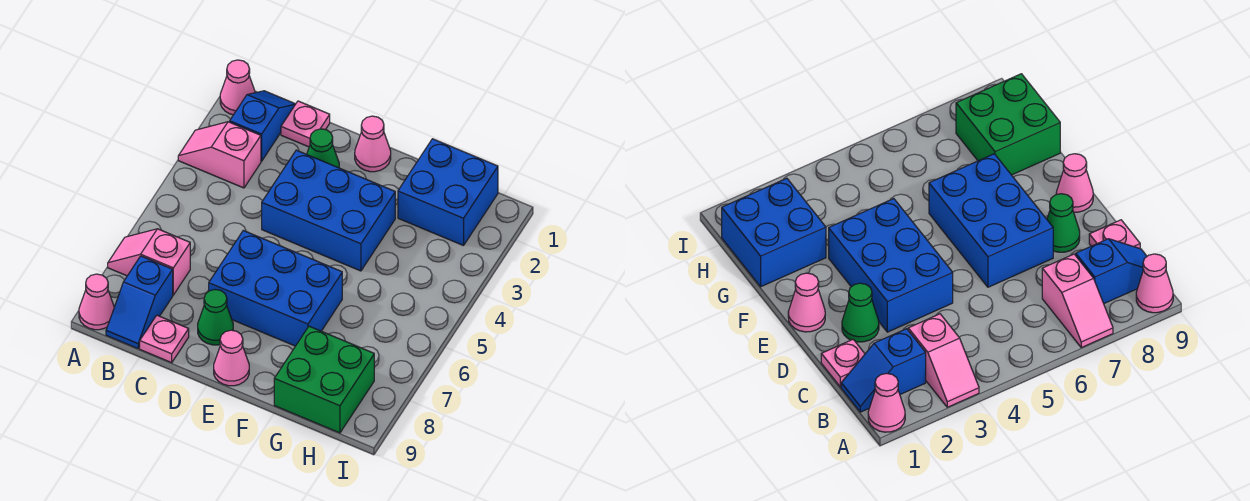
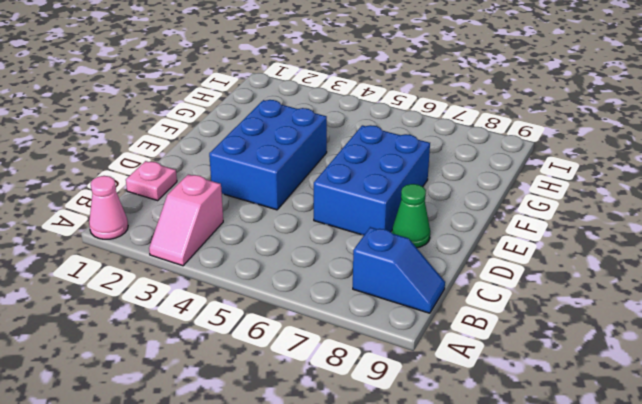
none -> pink slope A7:B7 level 1 top B
none -> pink cone A9 level 1
none -> blue slope B1:B2 level 1 top 2

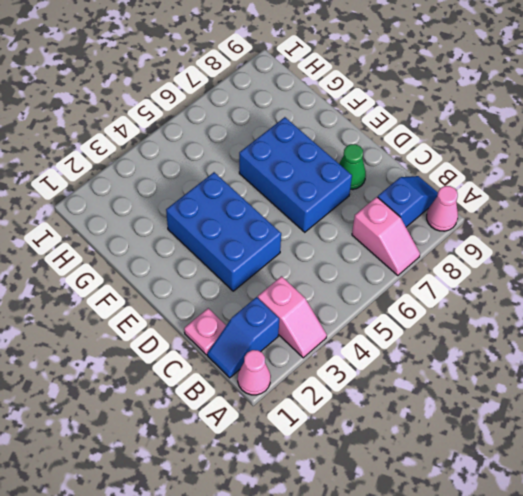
none -> pink plate C9 level 1
none -> green cone D2 level 1
none -> pink cone E1 level 1

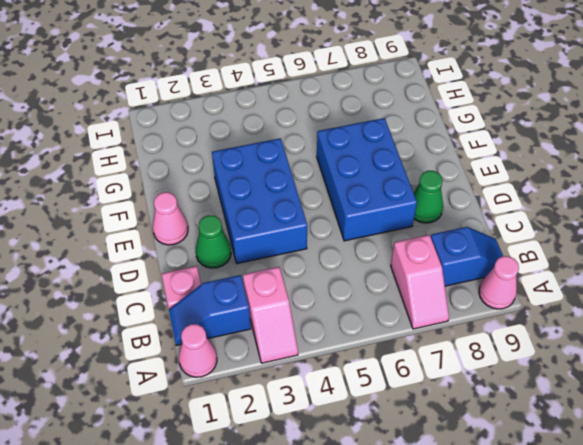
none -> pink plate C9 level 1
none -> pink cone E9 level 1
none -> blue brick G1:H2 level 1

